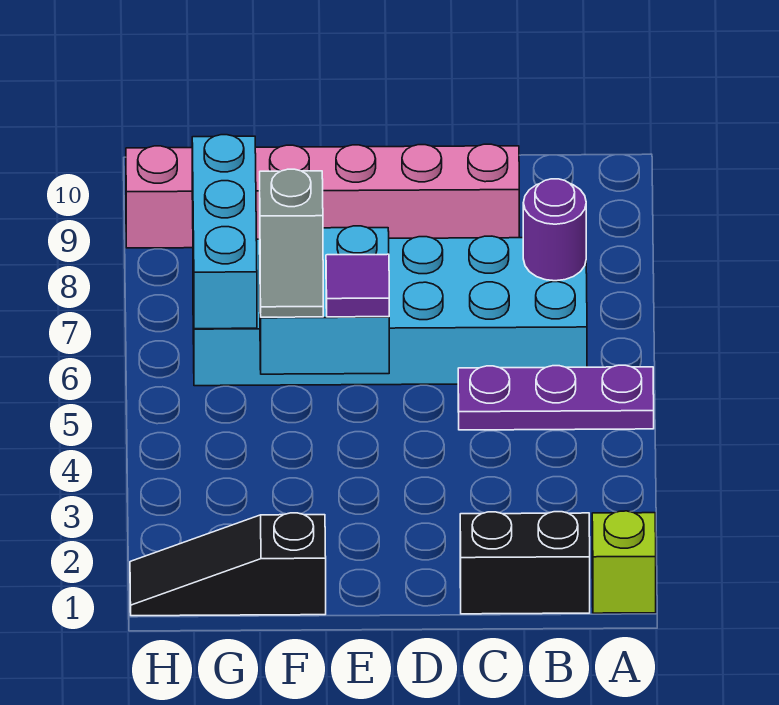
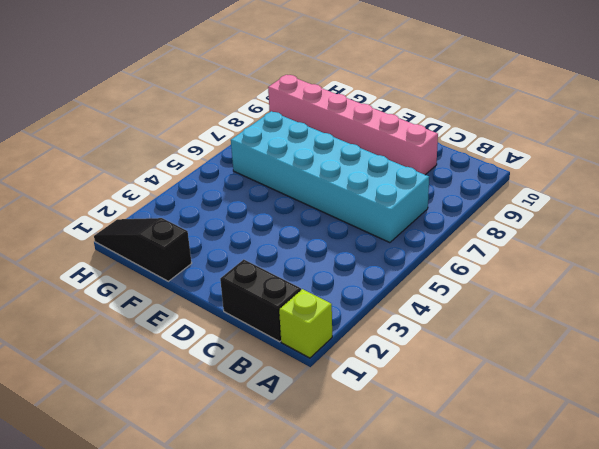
none -> purple plate A5:C5 level 1
none -> purple round brick B7 level 2

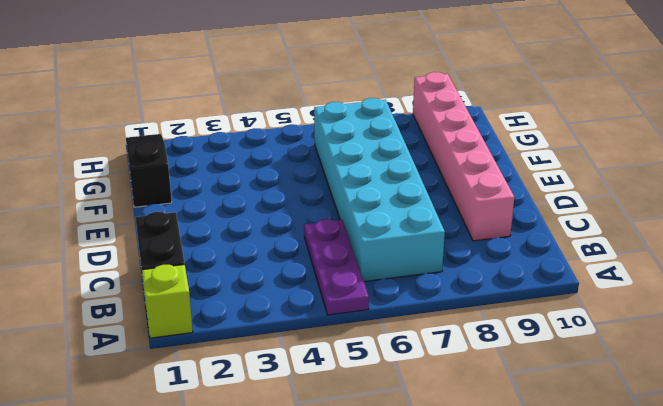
none -> purple round brick B7 level 2
none -> cyan brick E5:F6 level 2

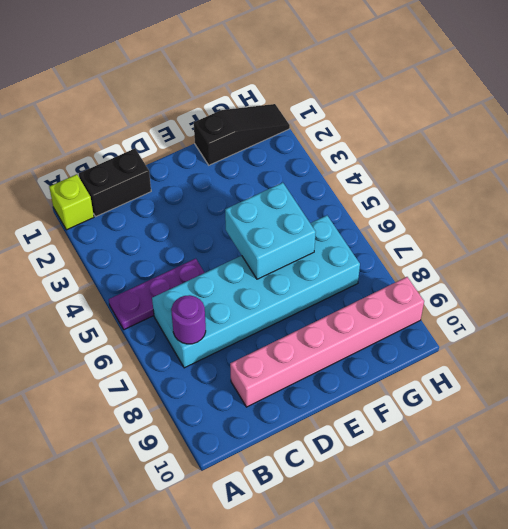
none -> cyan brick G6:G8 level 2
none -> purple tile E5 level 3

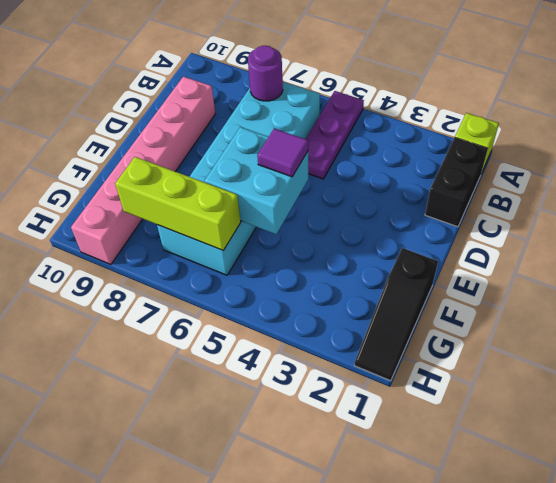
lime brick G6:G8 level 2 -> cyan brick G6:G8 level 2
none -> grey slope F5:F6 level 3 top 6

